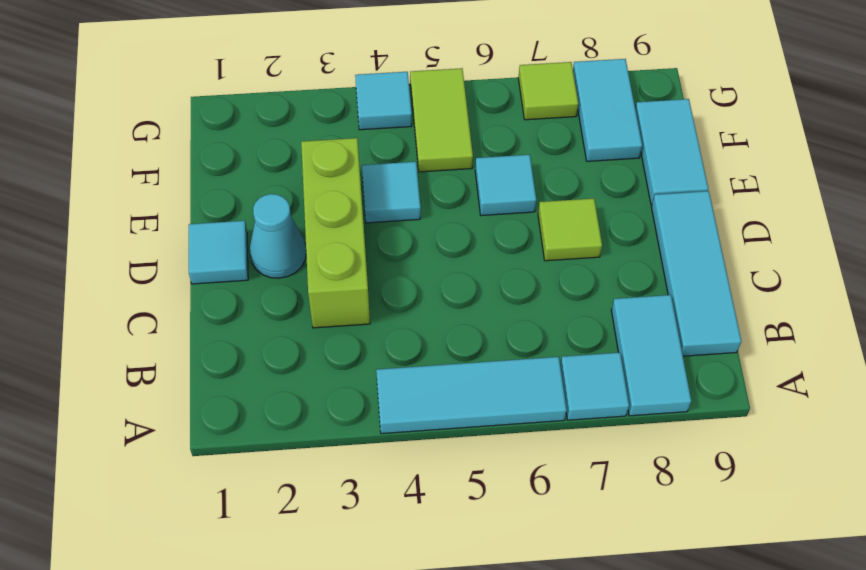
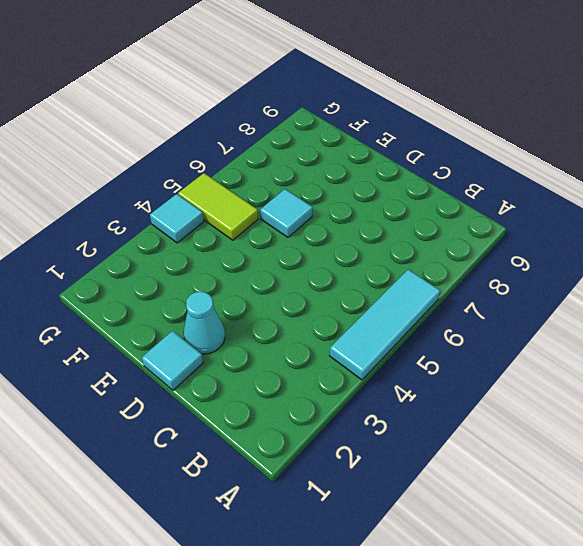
none -> cyan tile A7 level 1
none -> cyan tile A8:B8 level 1
none -> cyan tile B9:D9 level 1

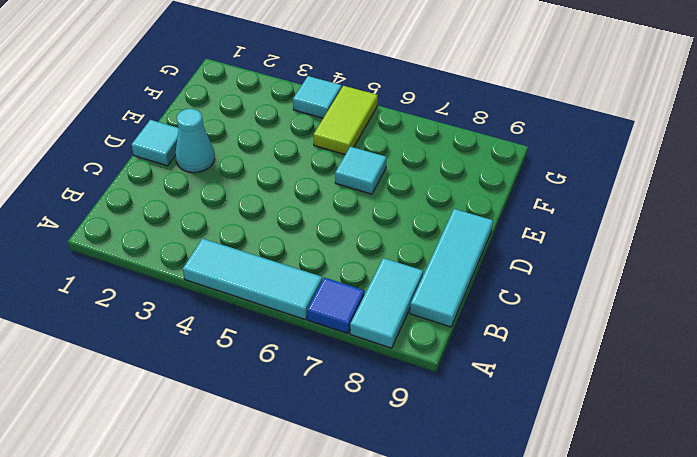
blue tile A7 level 1 -> cyan tile A7 level 1
none -> lime brick C3:E3 level 1
none -> lime tile D7 level 1
none -> cyan tile E4 level 1

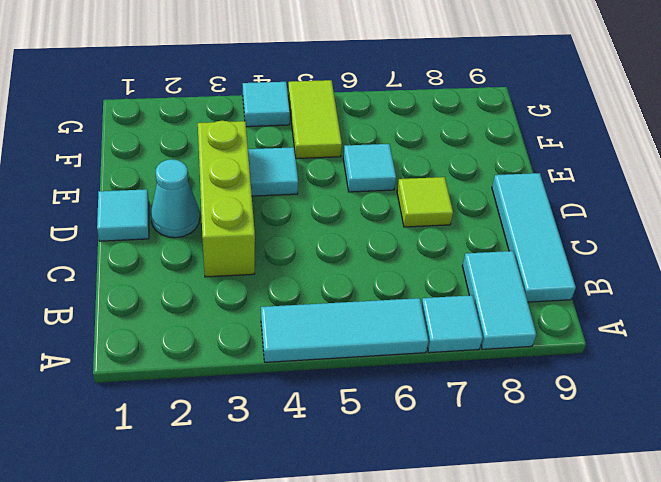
none -> cyan tile E9:F9 level 1
none -> cyan tile F8:G8 level 1
none -> lime tile G7 level 1

